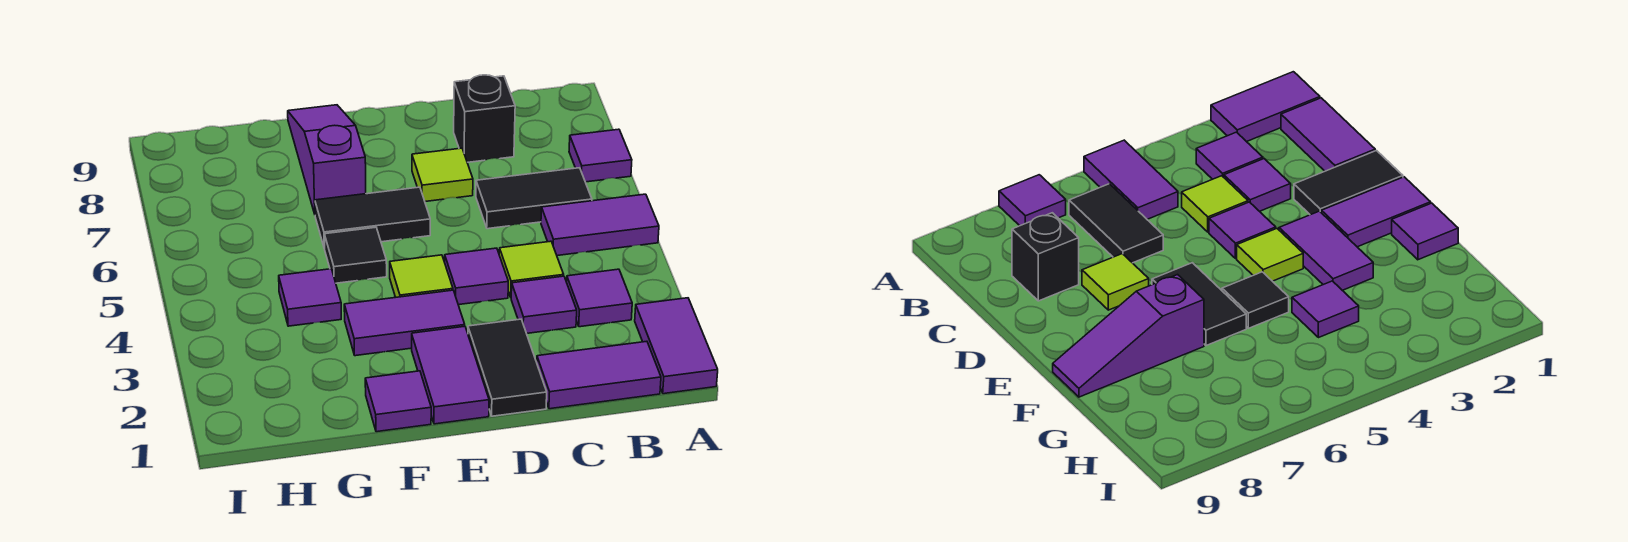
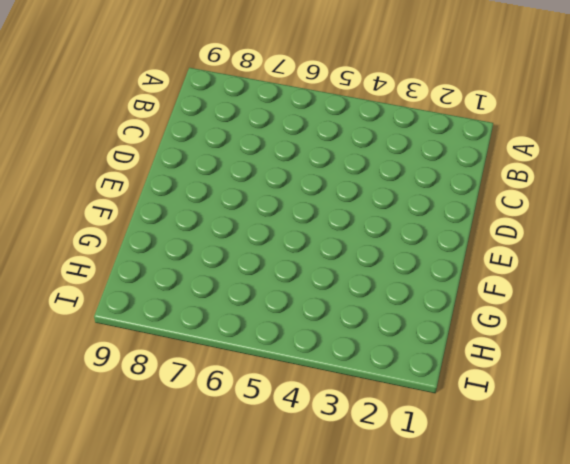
none -> purple tile A1:A2 level 1
none -> purple tile A5:B5 level 1
none -> purple tile A7 level 1

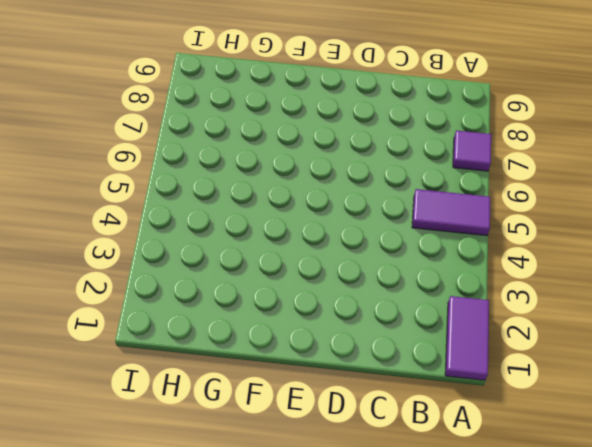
none -> purple tile B1:C1 level 1
none -> purple tile B3 level 1
none -> black tile B6:C6 level 1

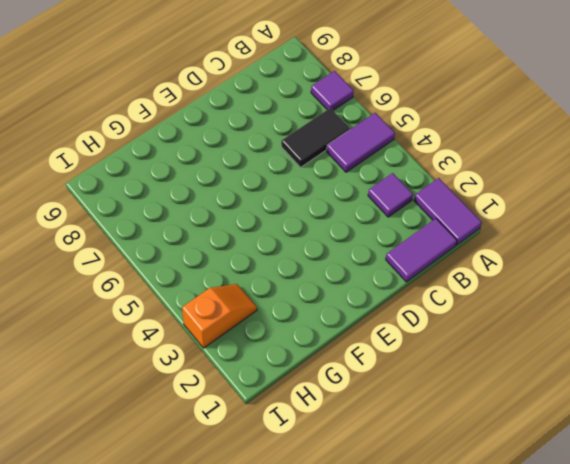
orange slope H3:I3 level 1 top I -> none
none -> purple tile C3 level 1
none -> lime tile C4 level 1
none -> black brick C8 level 1

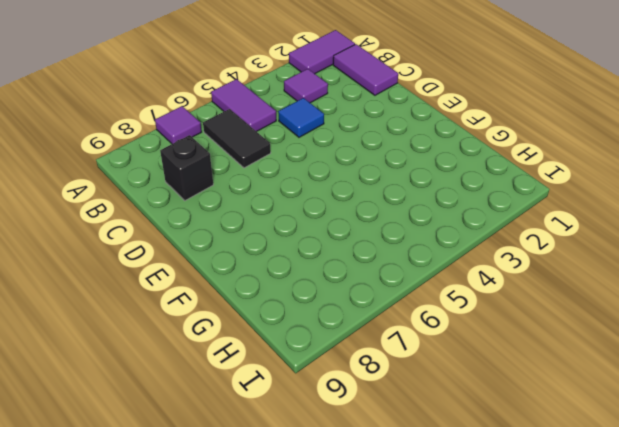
blue tile C4 level 1 -> lime tile C4 level 1
none -> purple tile C3 level 1
none -> black tile D1:D2 level 1
none -> purple tile D4 level 1

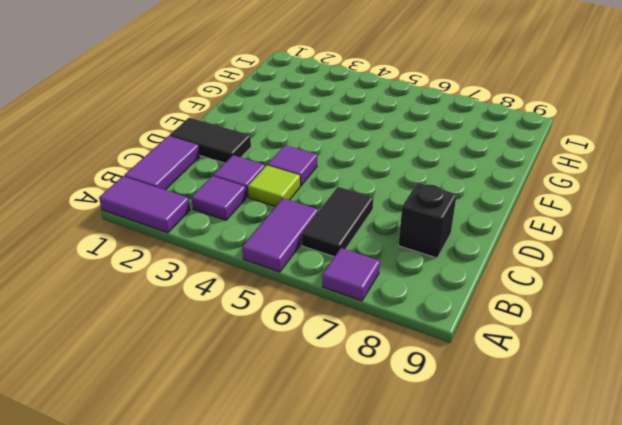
none -> lime tile D7 level 1
none -> purple tile E1:E2 level 1
none -> purple tile E3:F3 level 1

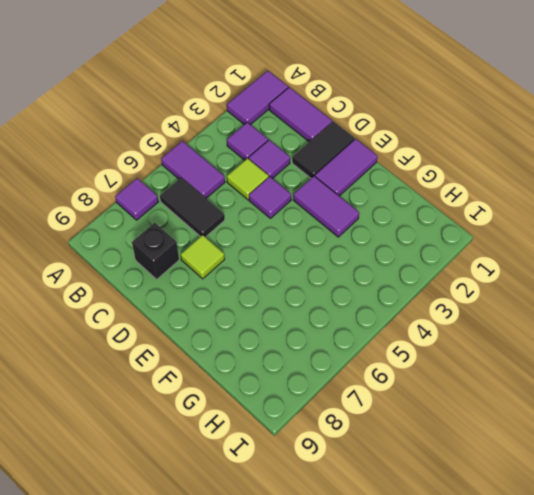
none -> lime tile E4 level 1
none -> black tile E6:F6 level 1
none -> purple tile F1 level 1

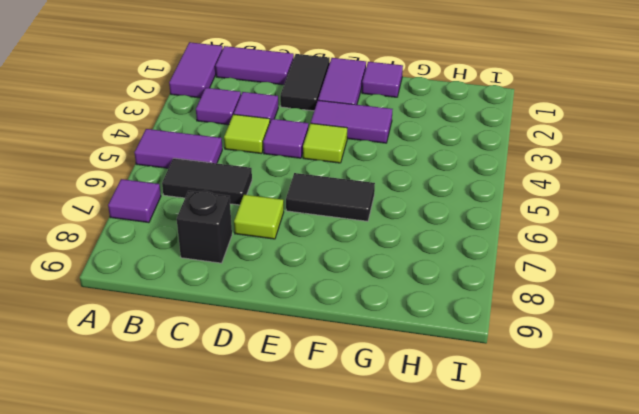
none -> black tile F5 level 1
none -> purple slope F7:F9 level 1 top 7
none -> purple tile G4 level 1

